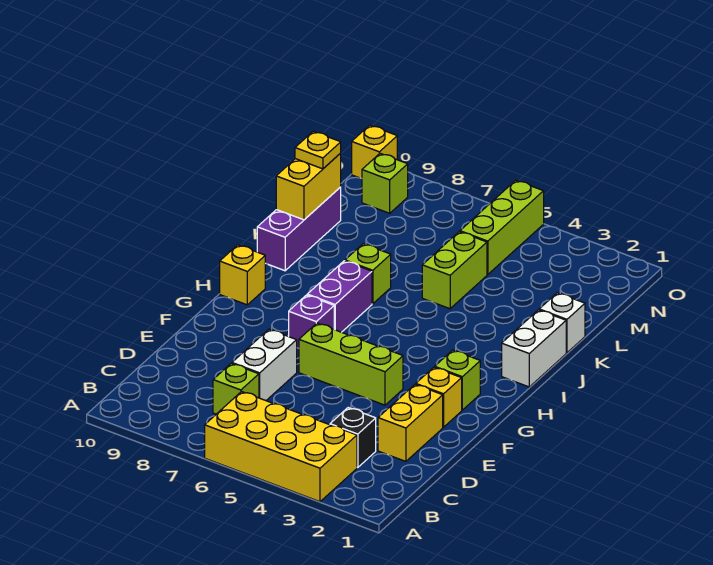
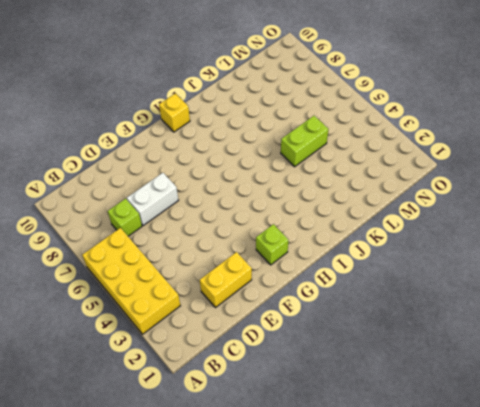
none -> black brick C3 level 1
none -> yellow brick F2 level 1
none -> lime brick F4:F6 level 1

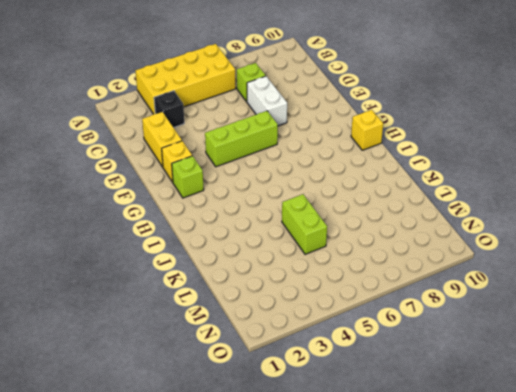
none -> purple brick G7 level 1
none -> purple brick H7:I7 level 1
none -> white brick I1:J1 level 1

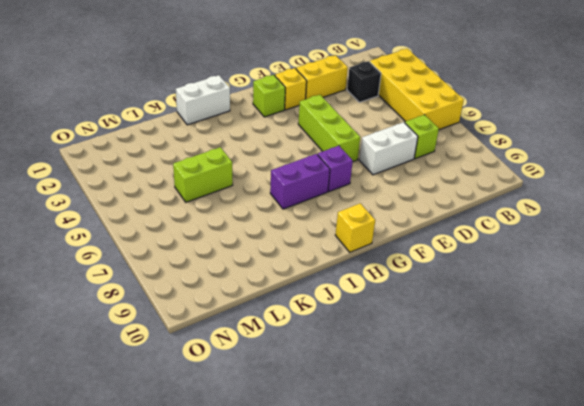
none -> lime brick J7 level 1
none -> purple brick J10:L10 level 1
none -> white brick K1 level 1

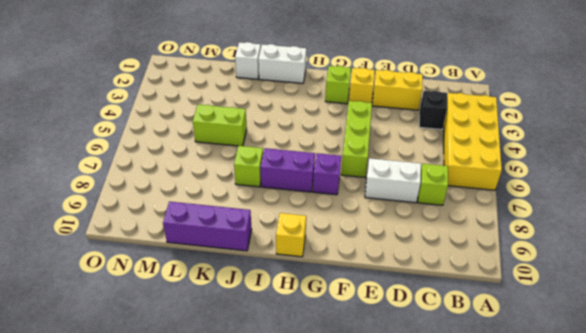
none -> lime brick M5:O5 level 1
none -> lime brick N9 level 1
none -> yellow brick O10 level 1

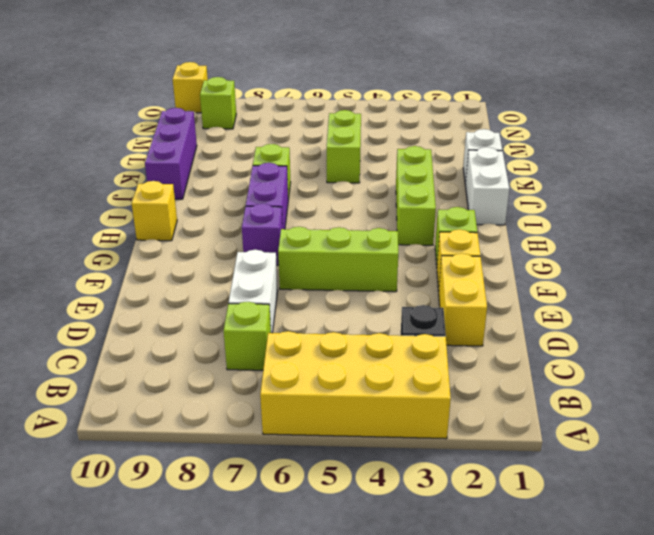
lime brick H3:J3 level 1 -> lime brick M5:O5 level 1
none -> yellow brick K10:L10 level 2
none -> yellow plate L10 level 3

